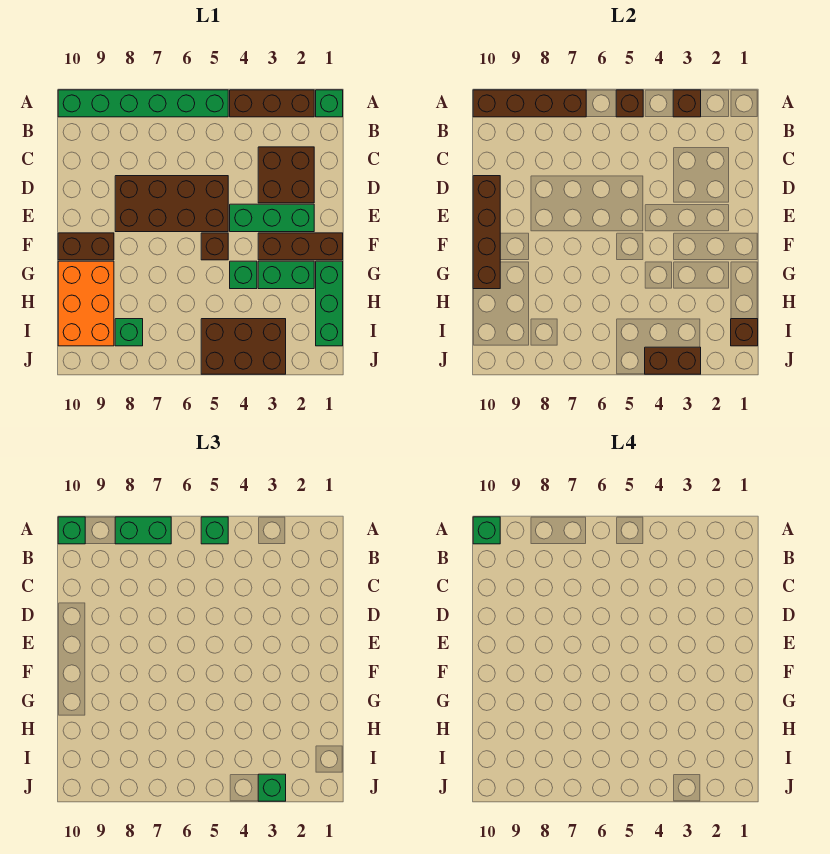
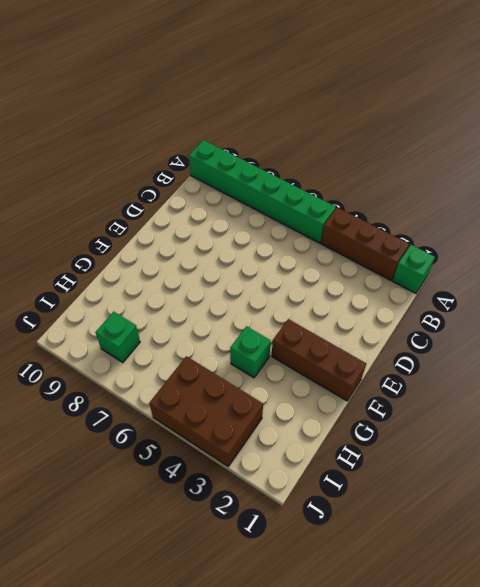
none -> brown brick C2:D3 level 1
none -> brown brick D5:E8 level 1
none -> green brick E2:E4 level 1

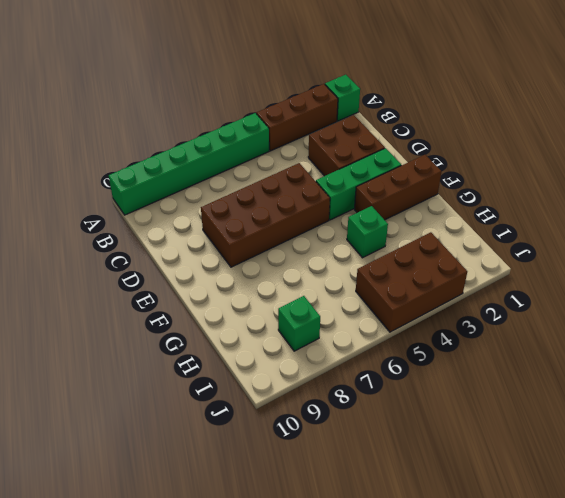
none -> brown brick F5 level 1
none -> brown brick F9:F10 level 1
none -> green brick G1:I1 level 1

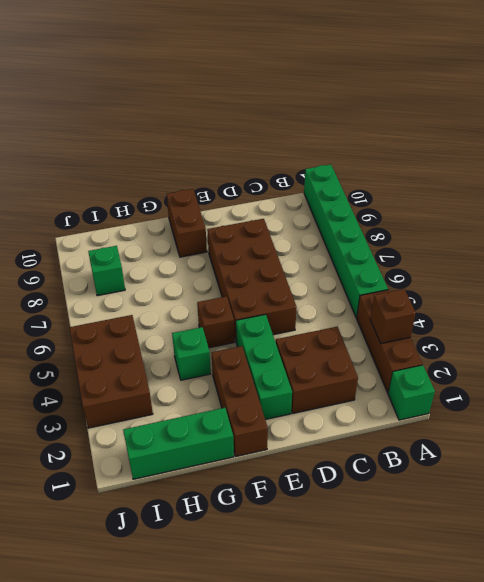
none -> green brick G2:G3 level 1
none -> orange brick G9:I10 level 1
none -> brown brick A5 level 2

